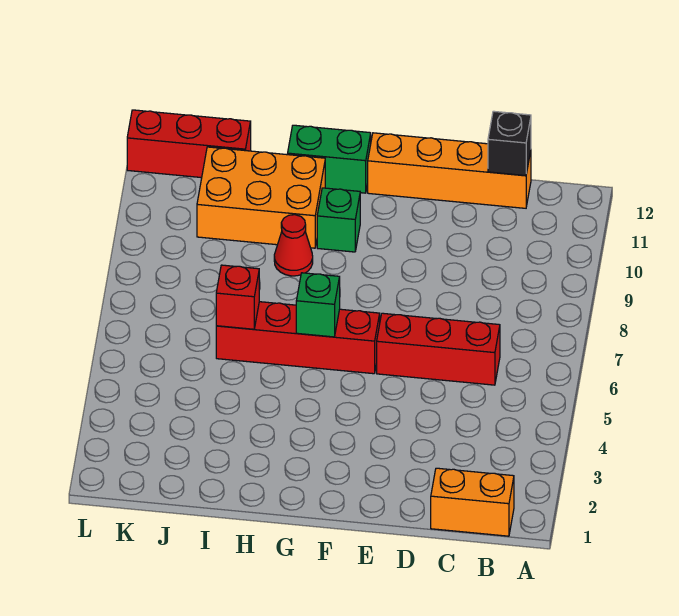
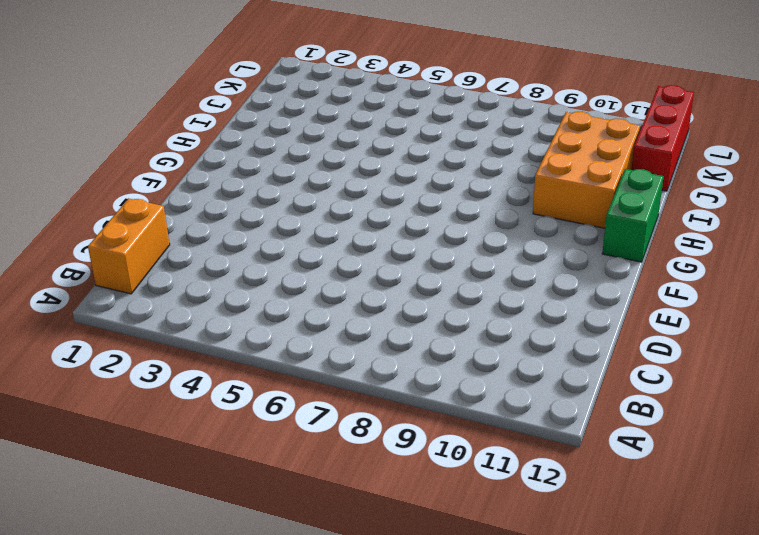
none -> red brick C6:E6 level 1
none -> orange brick C12:F12 level 1
none -> red brick F6:I6 level 1

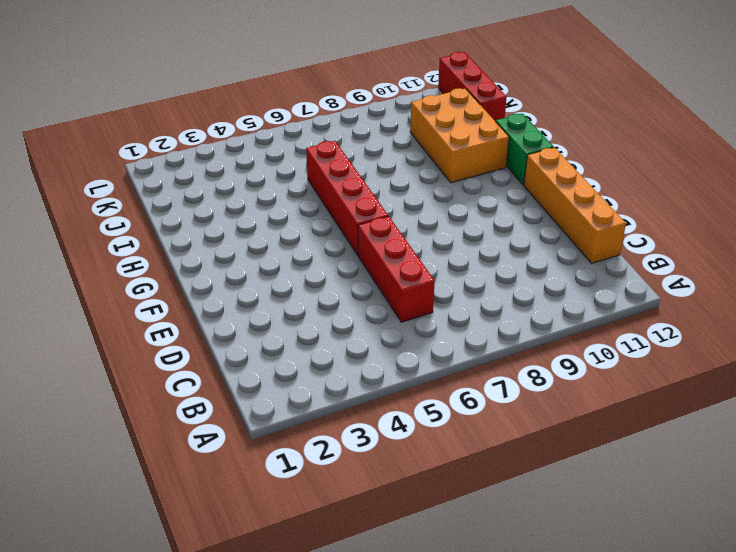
none -> orange brick B1:C1 level 1
none -> green brick G10 level 1
none -> red cone H9 level 1

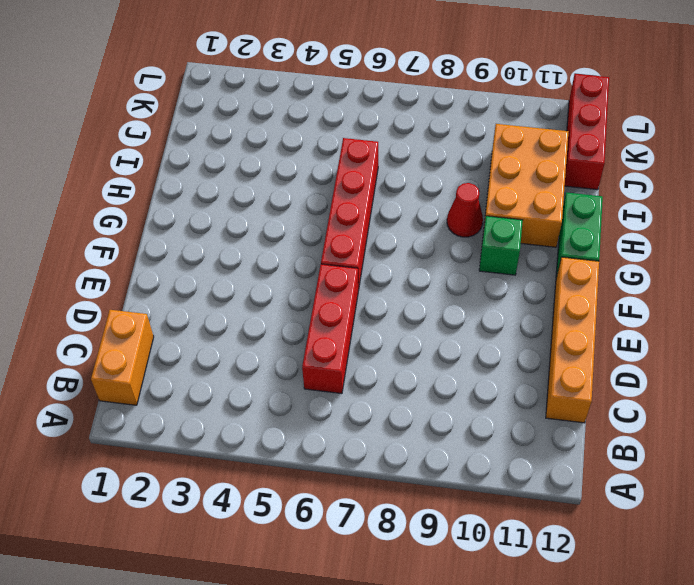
none -> black brick C12 level 2
none -> green brick G6 level 2
none -> red brick I6 level 2

